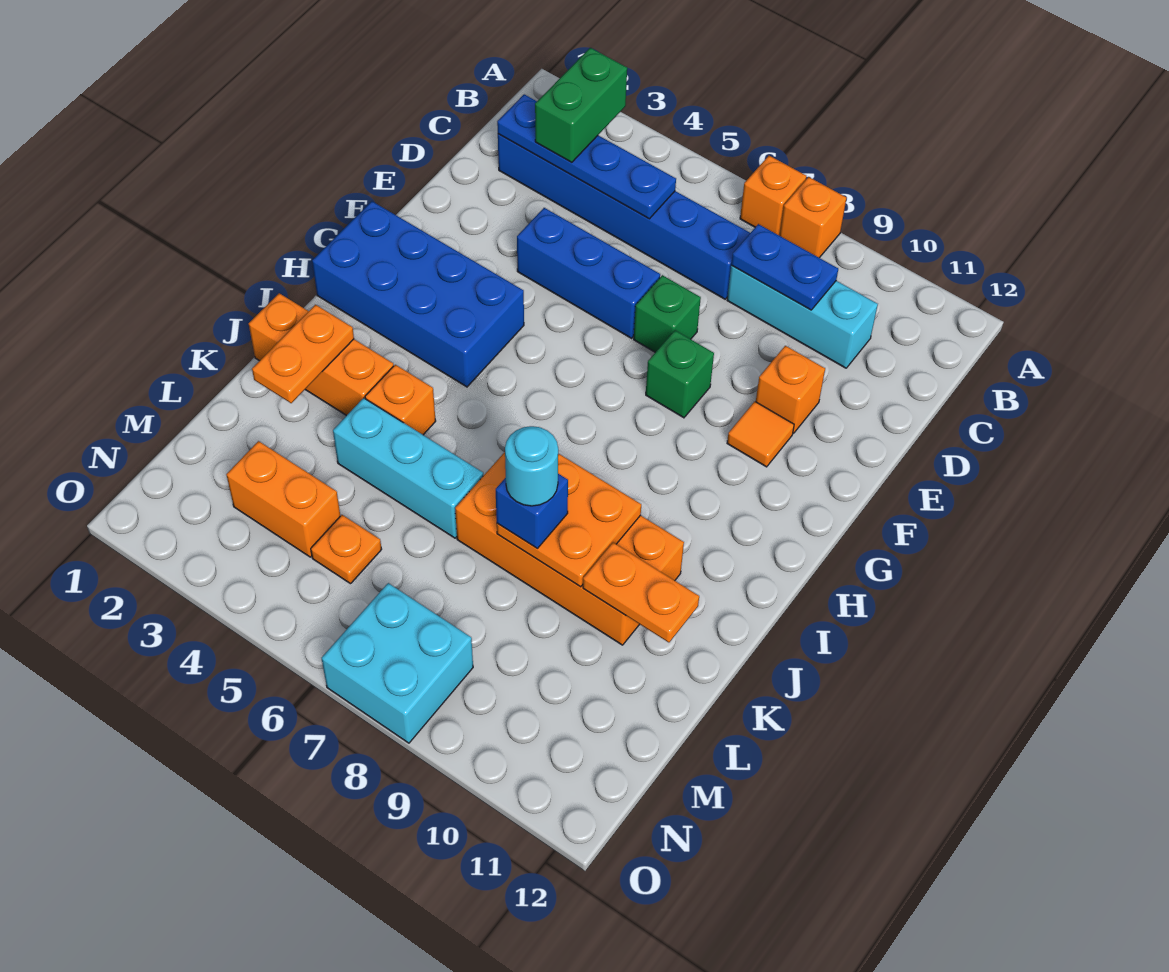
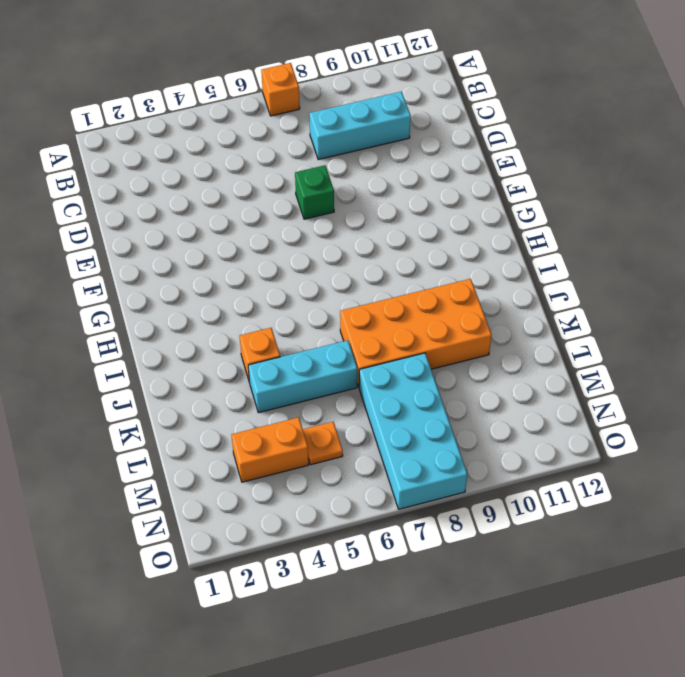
cyan brick L7:O8 level 1 -> cyan brick N7:O8 level 1
none -> orange brick A8 level 1
none -> blue brick C2:C7 level 1
none -> blue brick E4:E6 level 1

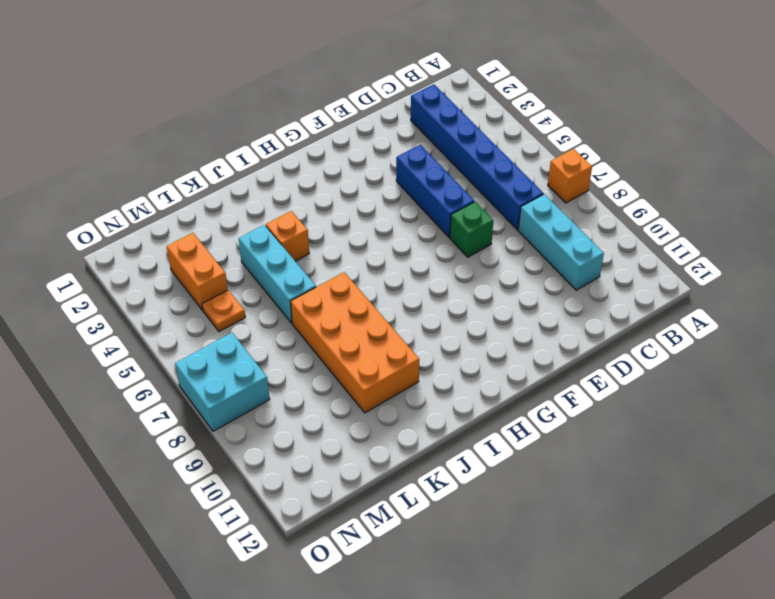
none -> orange brick A8 level 1
none -> orange brick E10 level 1
none -> green brick F8 level 1

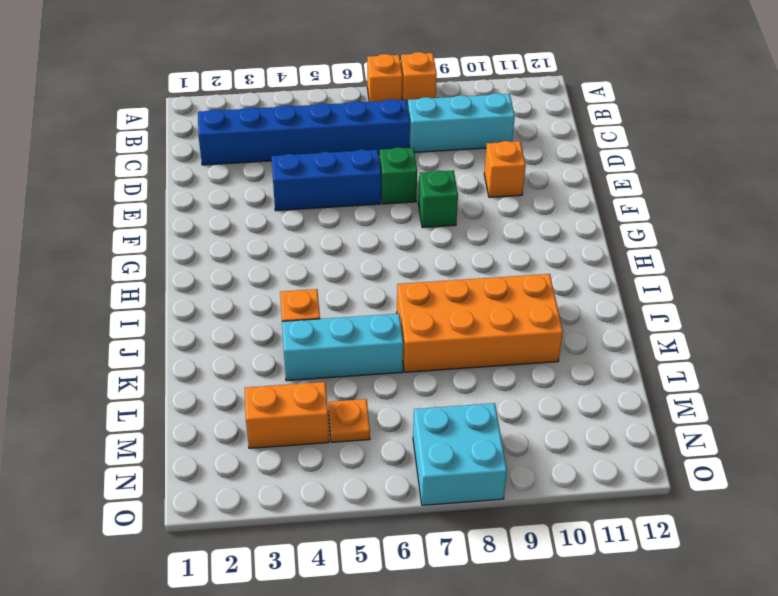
none -> orange tile F10 level 1
none -> blue brick G1:H4 level 1
none -> orange brick J1:J3 level 1

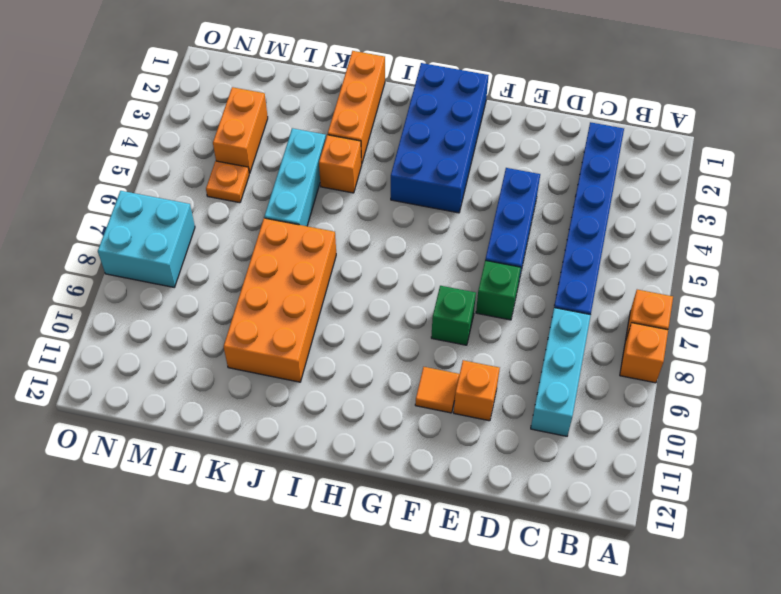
none -> blue plate C2:C5 level 2
none -> blue plate C8:C9 level 2
none -> orange plate J2:K2 level 2

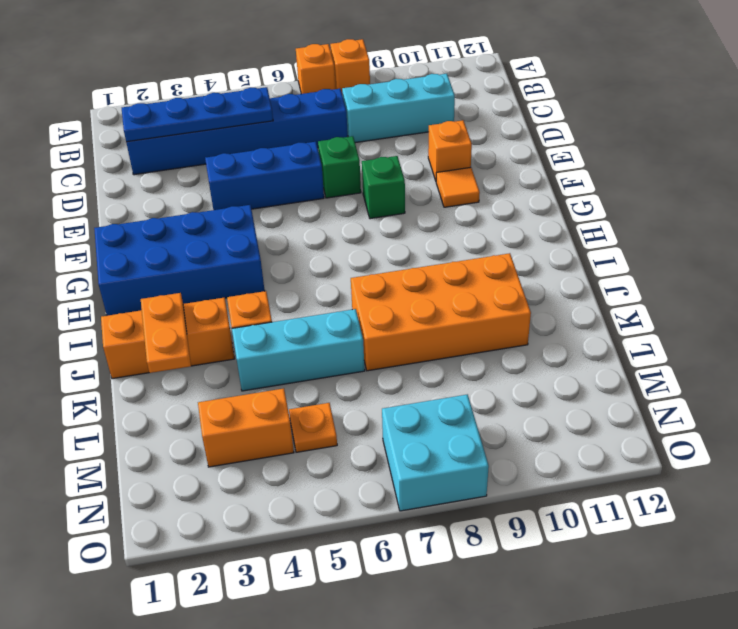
none -> blue plate C8:C9 level 2
none -> orange plate J8:K9 level 2
none -> orange plate K10:K11 level 2

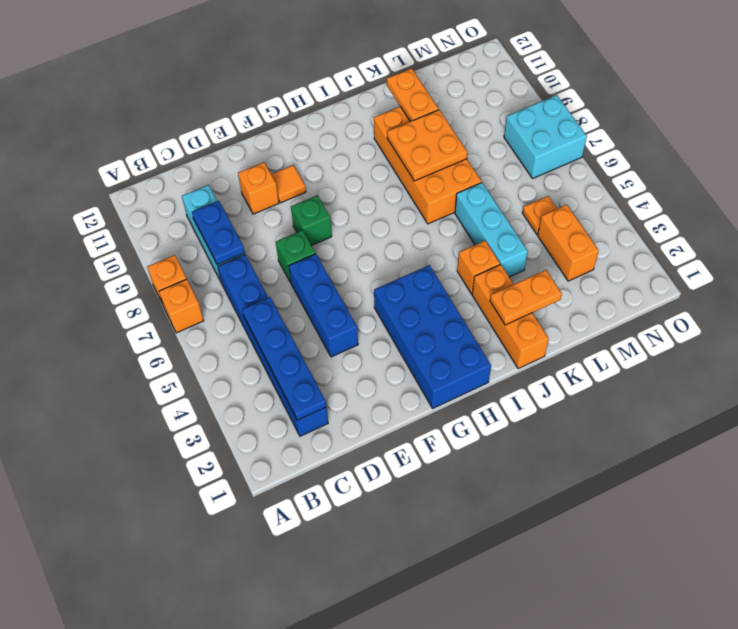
none -> green brick B3:C3 level 3
none -> blue brick K8 level 3
none -> cyan round brick K8 level 4

